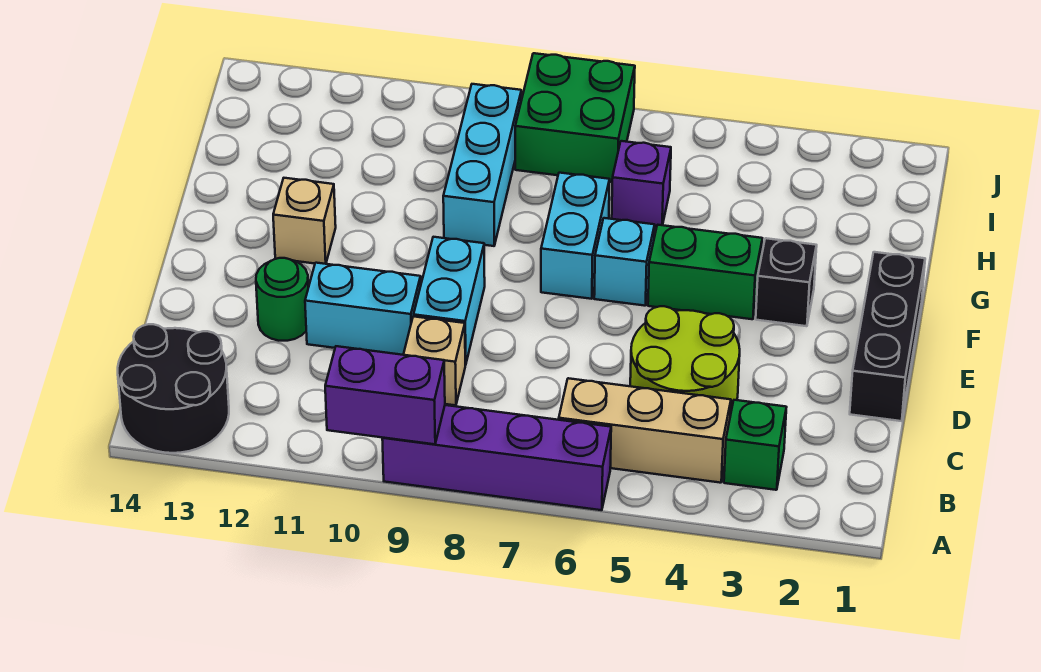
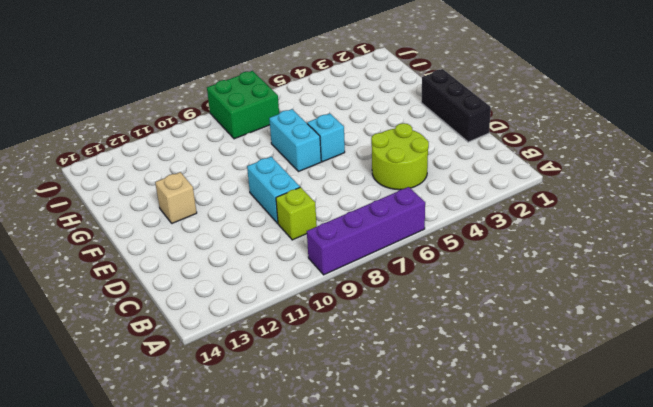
lime brick C9 level 1 -> tan brick C9 level 1
none -> black round brick A13:B14 level 1
none -> green brick B3 level 1
none -> tan brick B4:B6 level 1

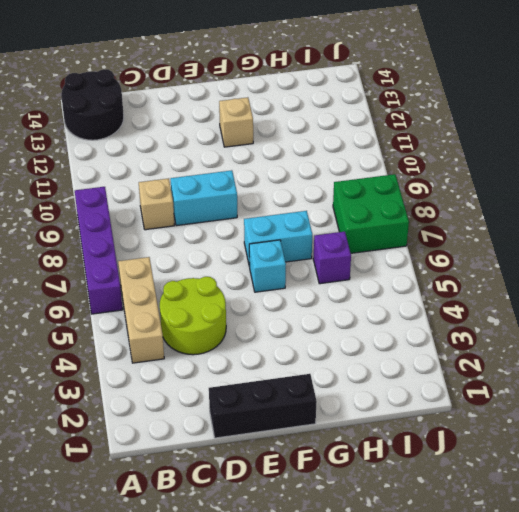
none -> green brick B3 level 1
none -> cyan brick D10:D11 level 1
none -> green round brick D12 level 1

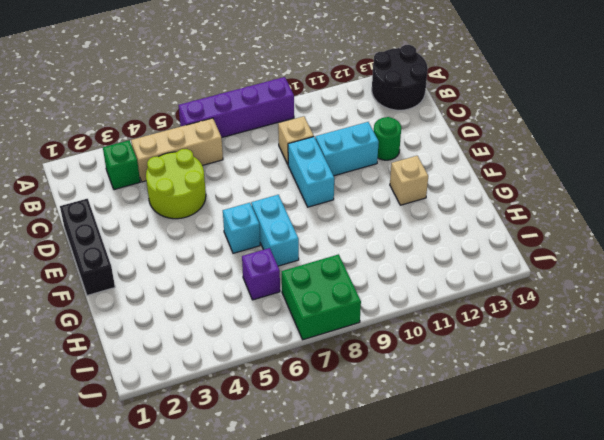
none -> black brick F3 level 1
none -> green brick F4:F5 level 1
none -> cyan brick G9:I9 level 1

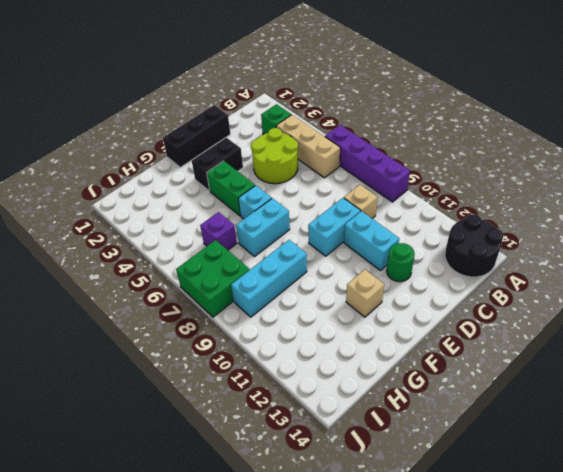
black brick E3:F3 level 1 -> black brick F3 level 1
none -> purple brick A9:A10 level 2

